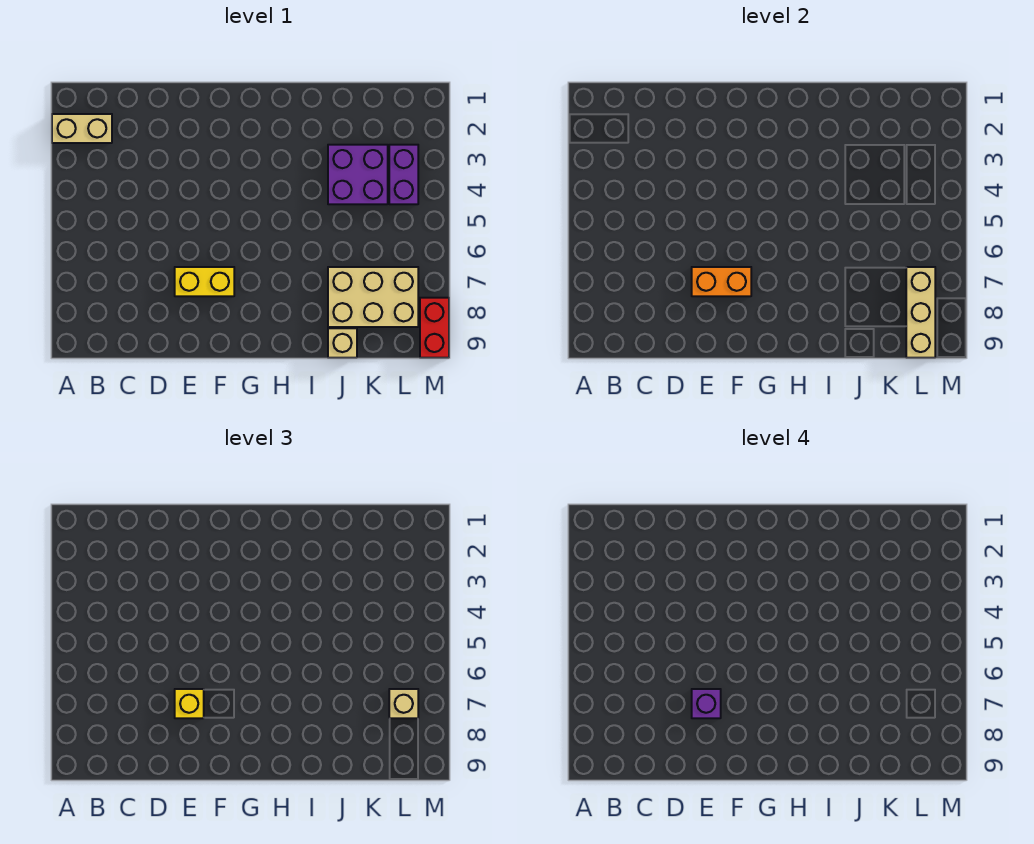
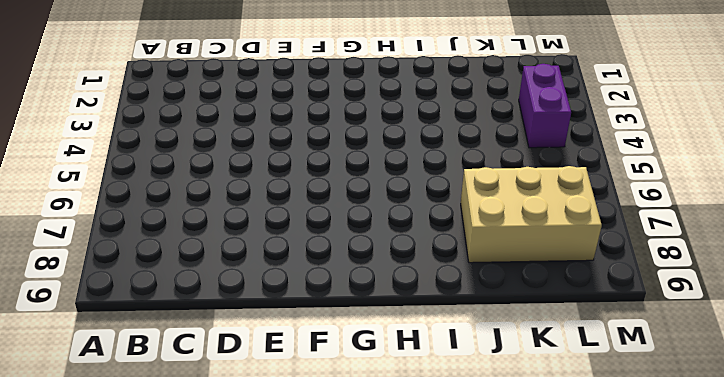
none -> tan brick A2:B2 level 1
none -> yellow brick E7:F7 level 1
none -> purple brick J3:K4 level 1

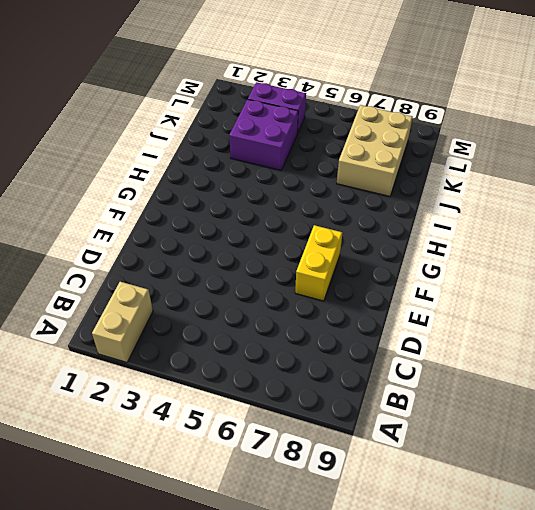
none -> tan brick J9 level 1
none -> red brick M8:M9 level 1
none -> orange brick E7:F7 level 2

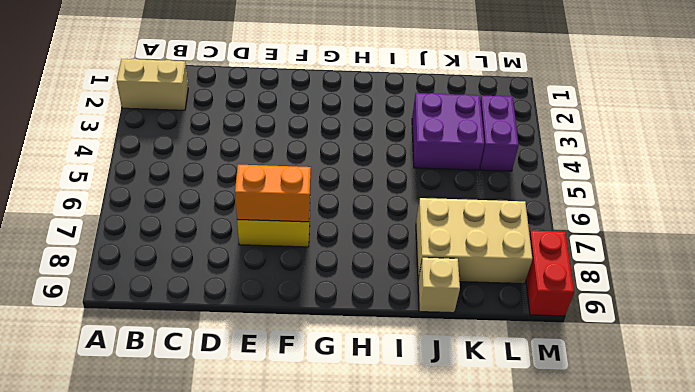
none -> tan brick L7:L9 level 2
none -> yellow brick E7 level 3
none -> tan brick L7 level 3

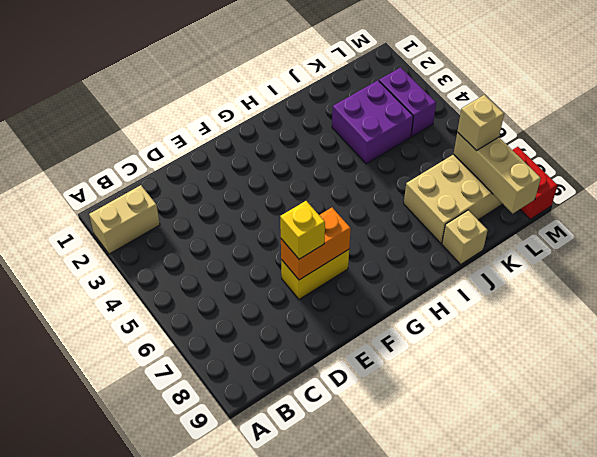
none -> purple brick E7 level 4

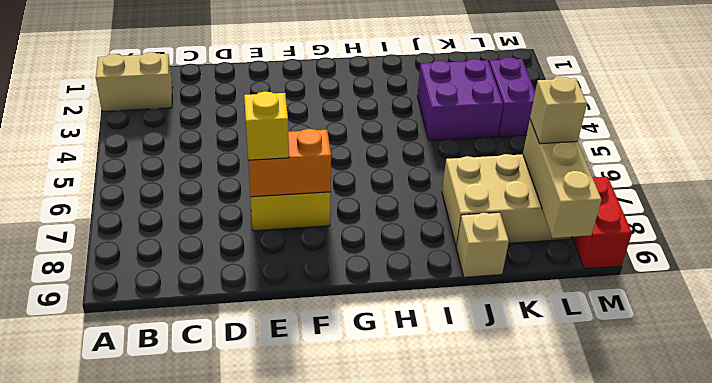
none -> purple brick E7 level 4

